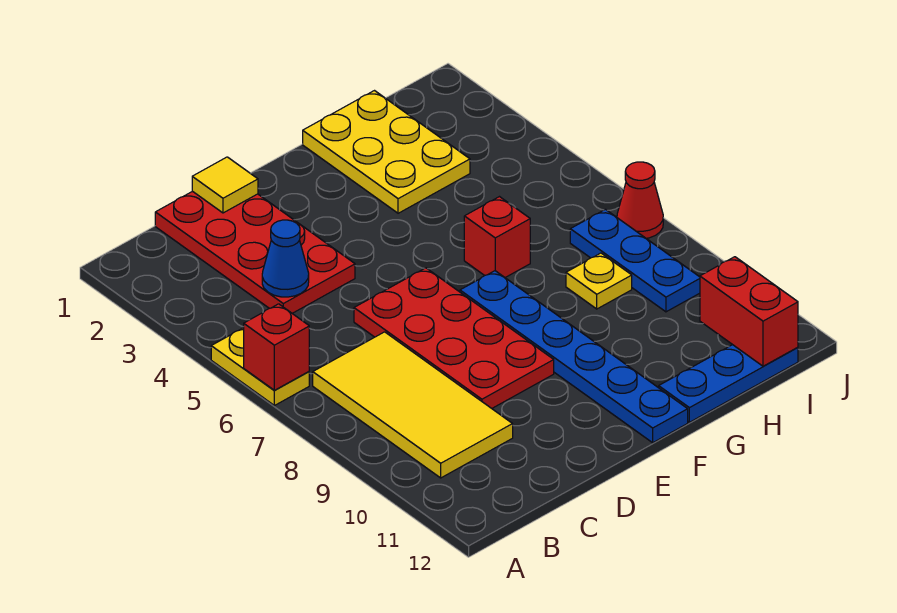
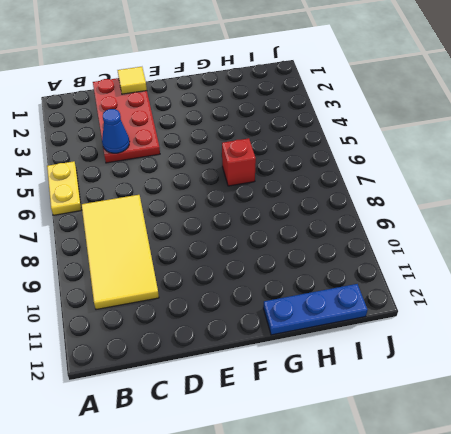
none -> red plate D6:E9 level 1
none -> blue plate F7:F12 level 1
none -> yellow plate G1:H3 level 1

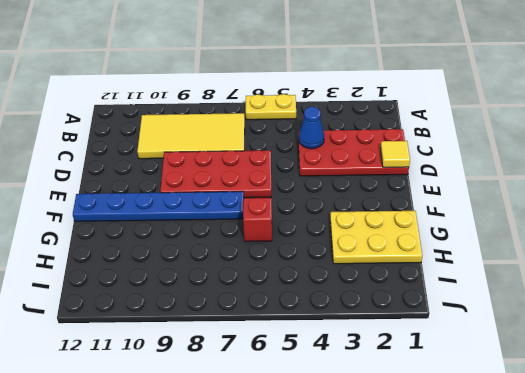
none -> blue plate G12:I12 level 1
none -> yellow plate H8 level 1
none -> blue plate I7:I9 level 1

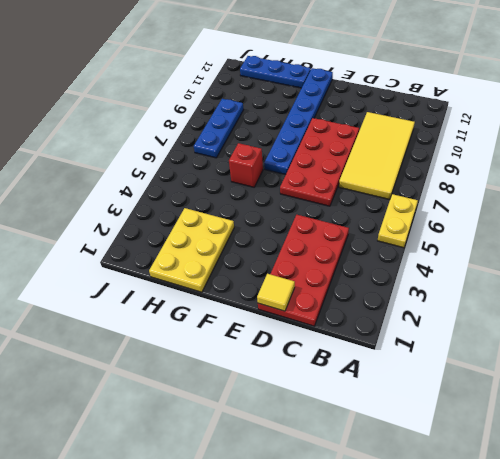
none -> yellow plate H8 level 1
none -> red cone J7 level 1
none -> red brick A6 level 2

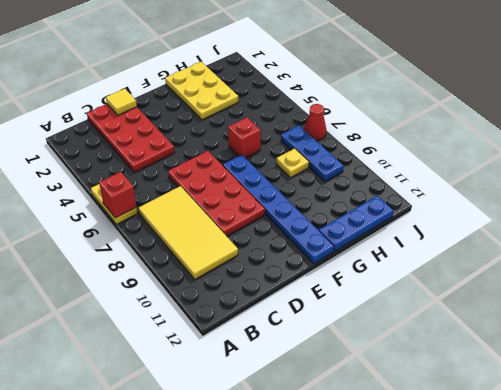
none -> blue cone C4 level 2
none -> red brick I11:I12 level 2

